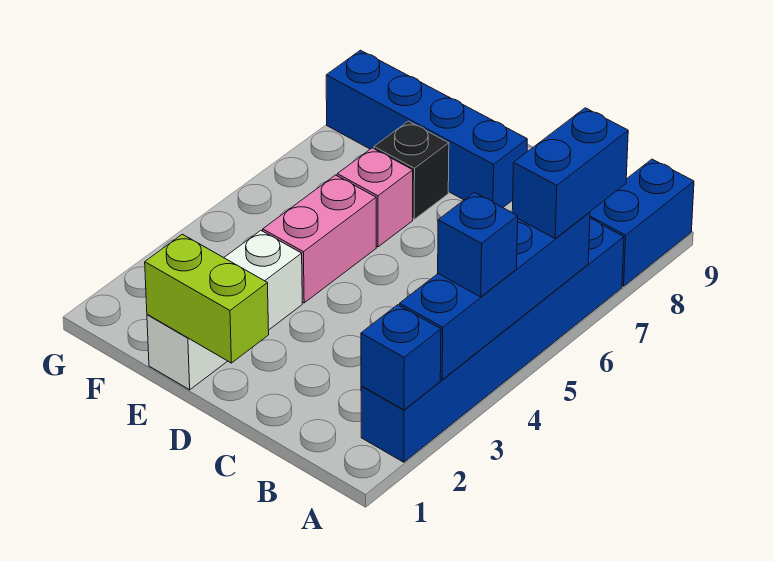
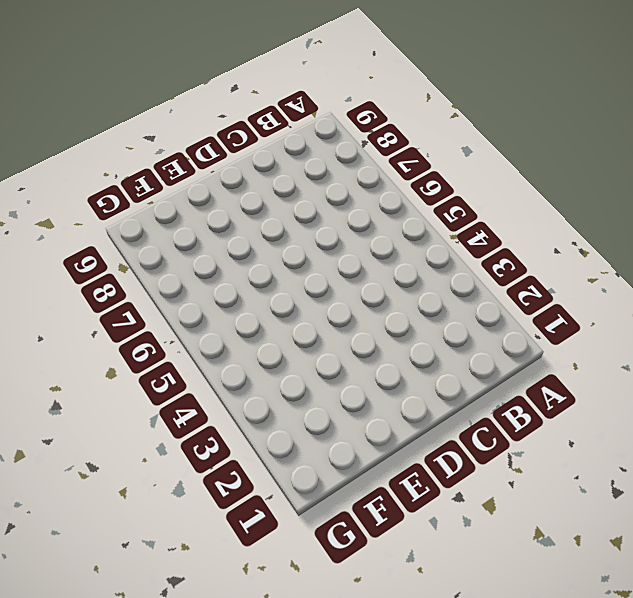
none -> blue brick A2:A7 level 1
none -> blue brick A8:A9 level 1
none -> blue brick D8:G8 level 1

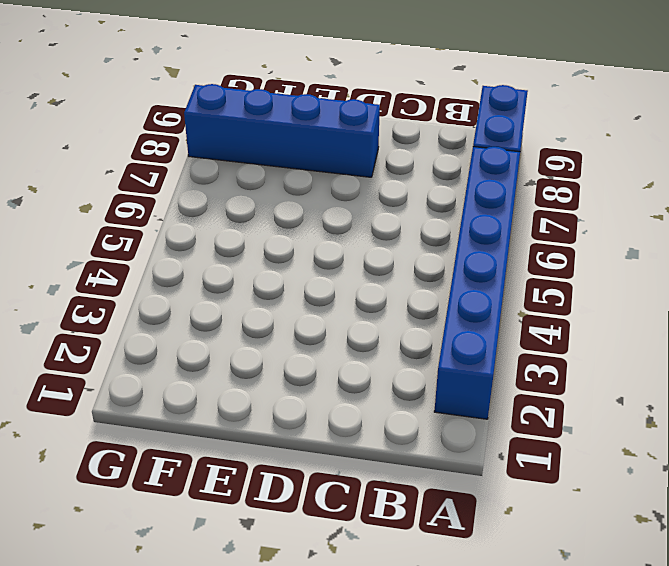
none -> white brick E1:E3 level 1
none -> pink brick E4:E5 level 1
none -> pink brick E6 level 1

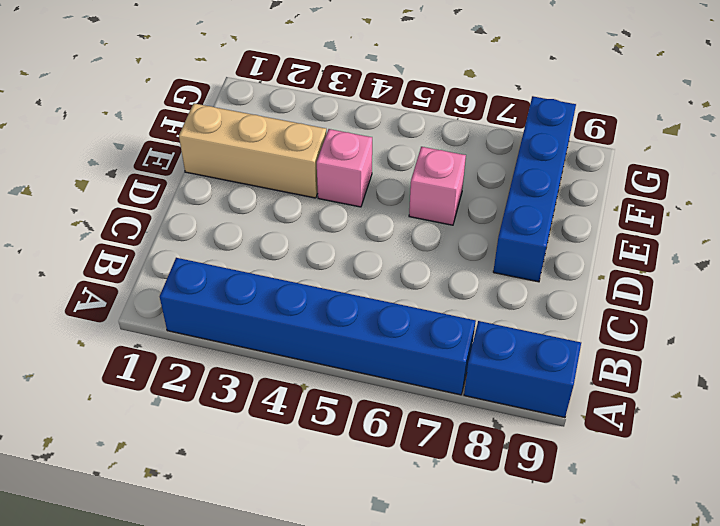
tan brick E1:E3 level 1 -> white brick E1:E3 level 1
pink brick E4 level 1 -> pink brick E4:E5 level 1
none -> black brick E7 level 1
none -> blue brick A2 level 2
none -> blue brick A3:A6 level 2

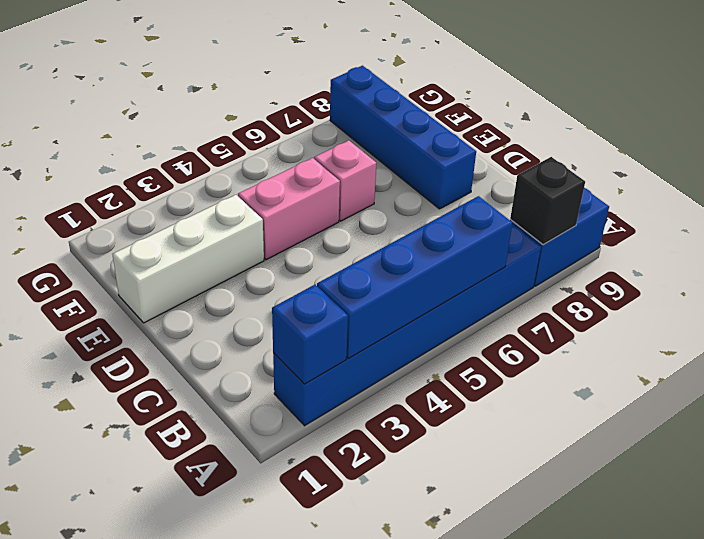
black brick A8 level 2 -> black brick E7 level 1
none -> lime brick D1:E1 level 2
none -> blue brick A4 level 3
none -> blue brick A6:A7 level 3

